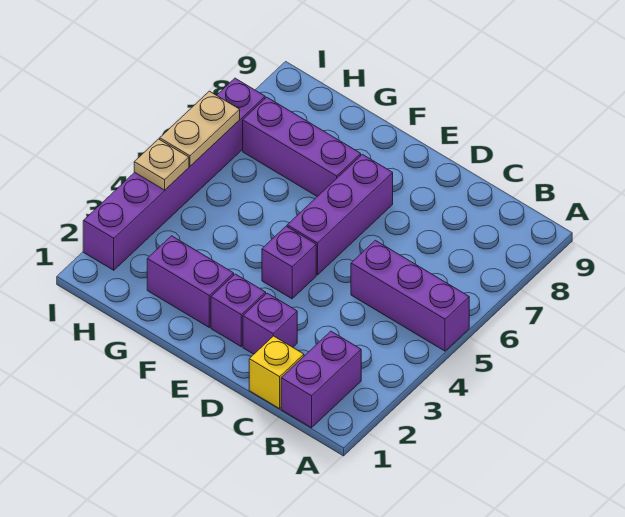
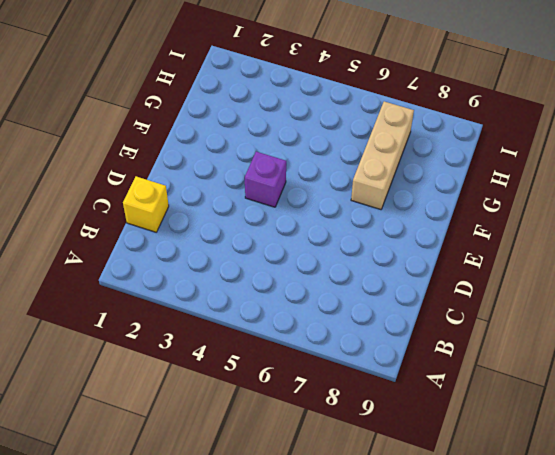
tan brick F7:H7 level 1 -> purple brick F7:H7 level 1
none -> purple brick A5:C5 level 1
none -> purple brick B1:B2 level 1
none -> purple brick D2 level 1

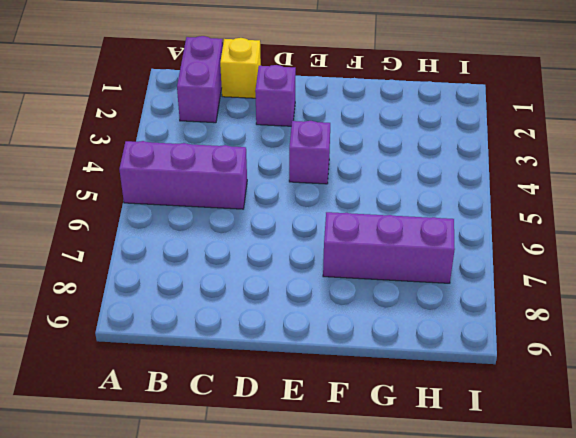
none -> purple brick E2 level 1
none -> purple brick E5:E7 level 1
none -> purple brick F2:G2 level 1

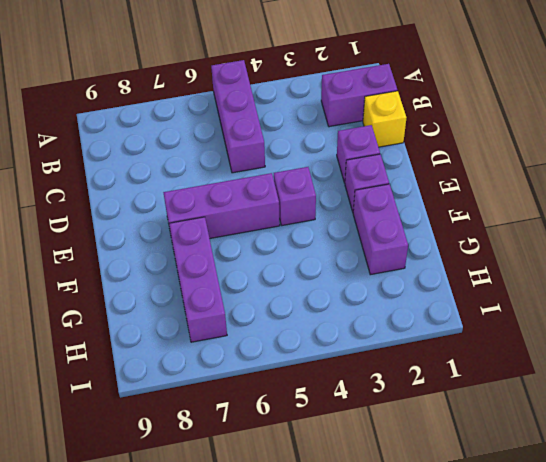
none -> purple brick I2:I7 level 1
none -> tan plate I4 level 2
none -> tan plate I5:I6 level 2

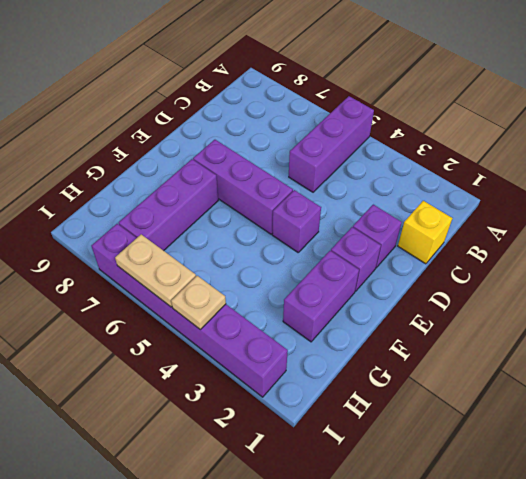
none -> purple brick B1:B2 level 1

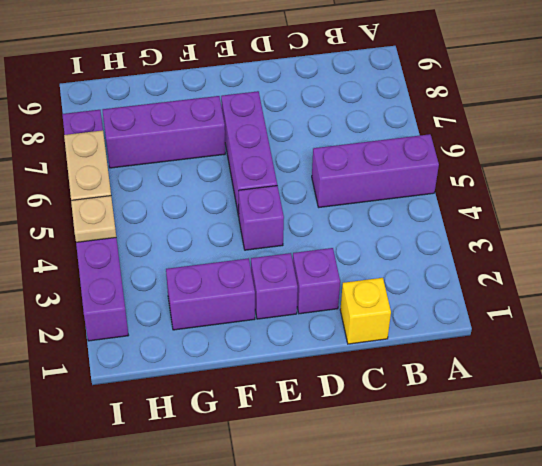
none -> purple brick B1:B2 level 1

